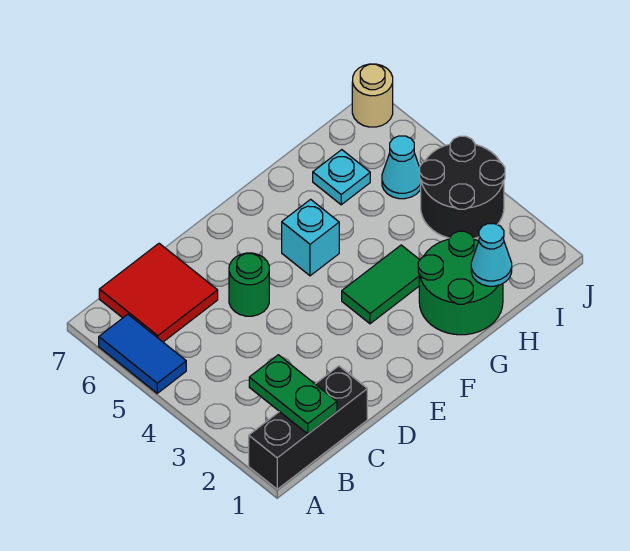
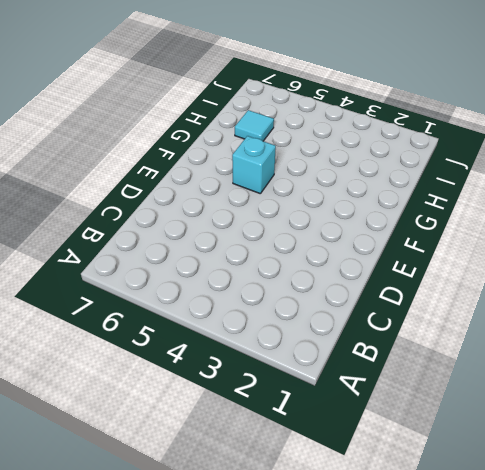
cyan tile H6 level 1 -> cyan plate H6 level 1
none -> black brick A1:C1 level 1
none -> blue tile A5:A6 level 1
none -> red tile B6:C7 level 1

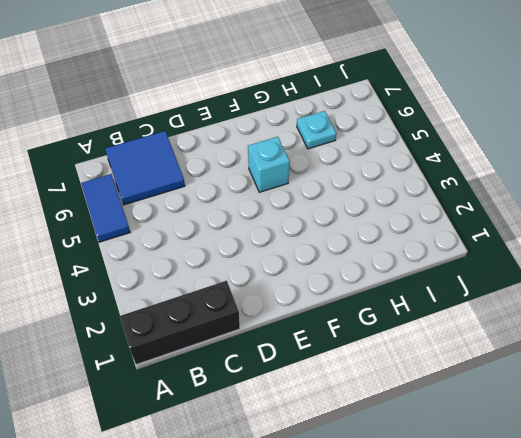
blue tile B6:C7 level 1 -> red tile B6:C7 level 1
none -> green round brick D5 level 1
none -> green tile F3:G3 level 1
none -> green round brick G1:H2 level 1

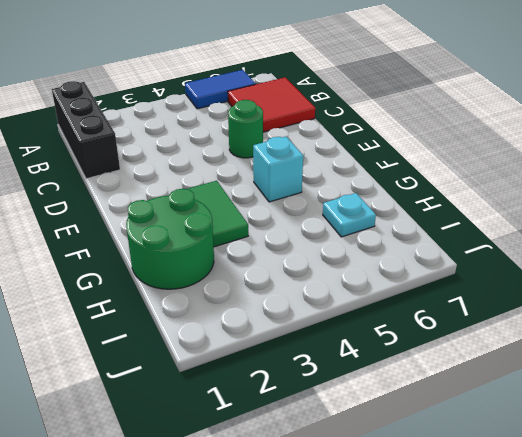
none -> black round brick I3:J4 level 1
none -> cyan cone I5 level 1
none -> tan round brick J7 level 1

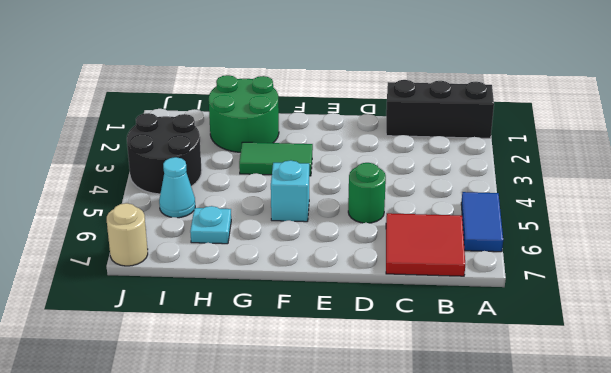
none -> green plate B1:B2 level 2
none -> cyan cone H1 level 2

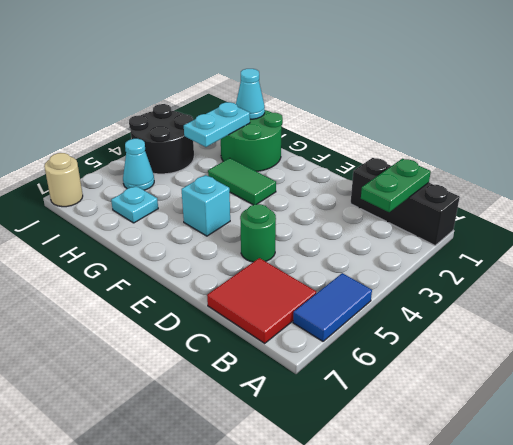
cyan plate H2:H3 level 2 -> none

